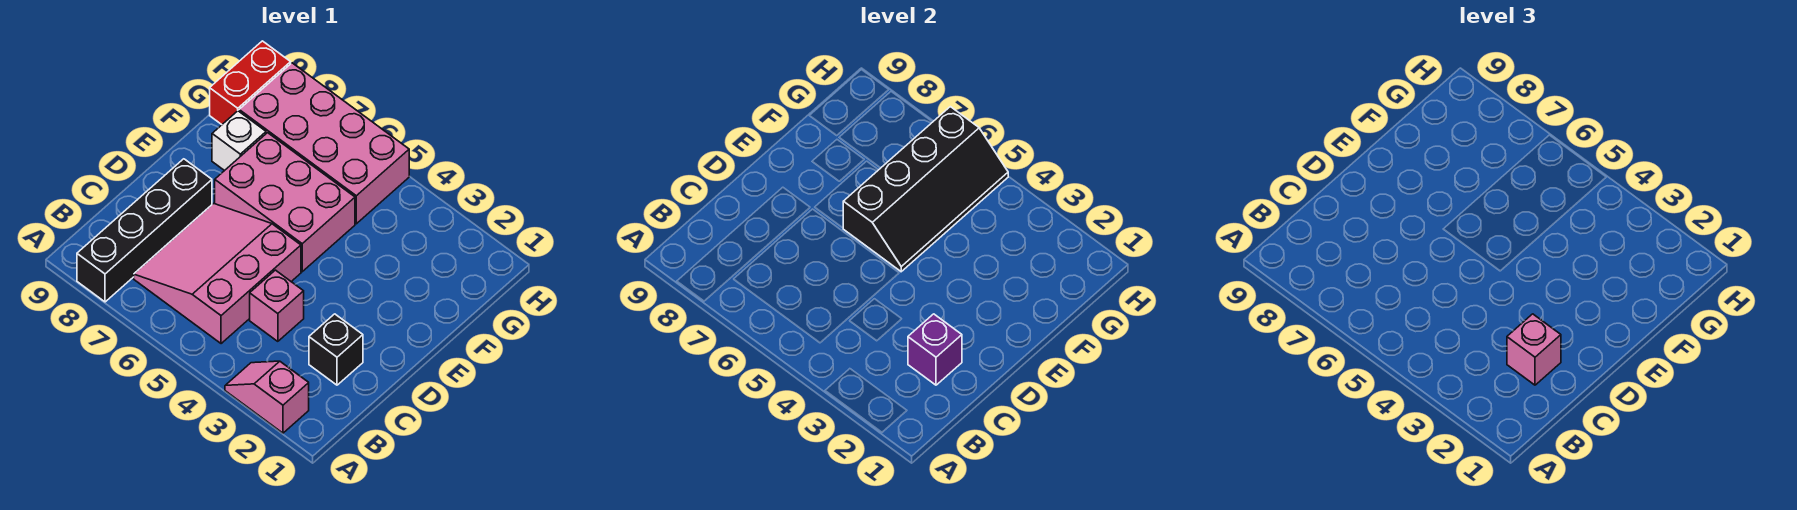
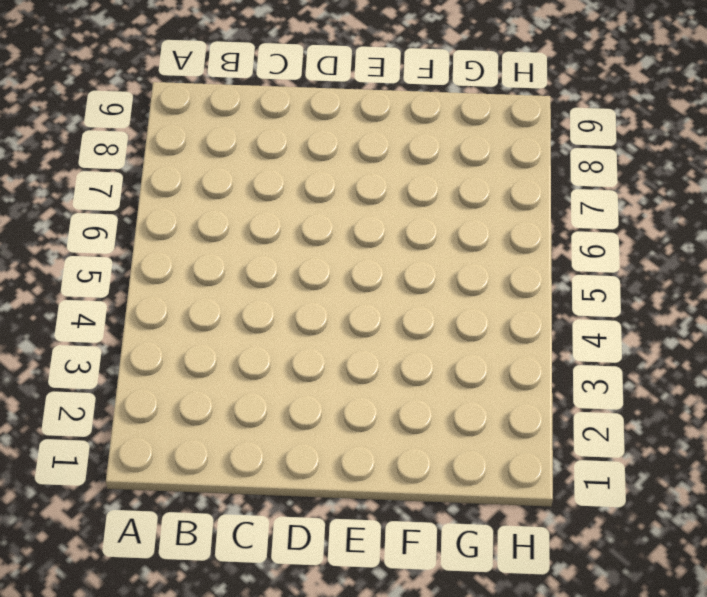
none -> pink slope A2:A3 level 1 top 2
none -> black brick A8:D8 level 1
none -> pink slope B5:D7 level 1 top 5

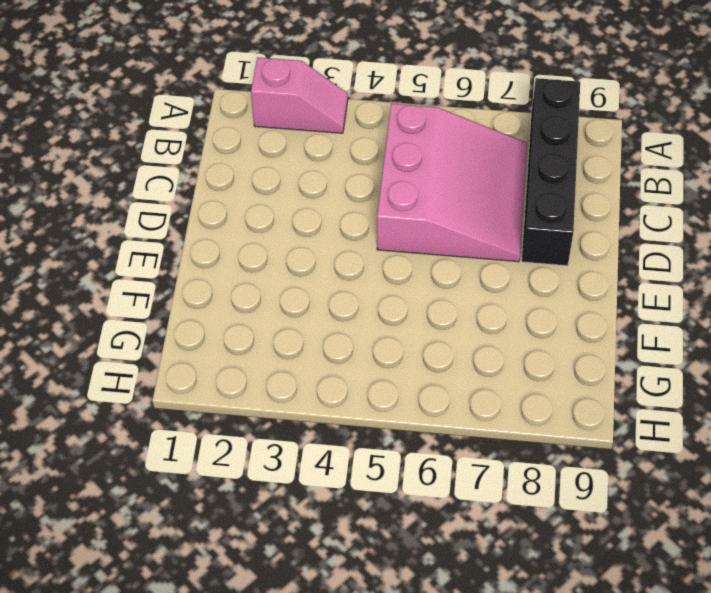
none -> black brick C2 level 1
none -> pink brick C4 level 1
none -> pink brick E5:F7 level 1

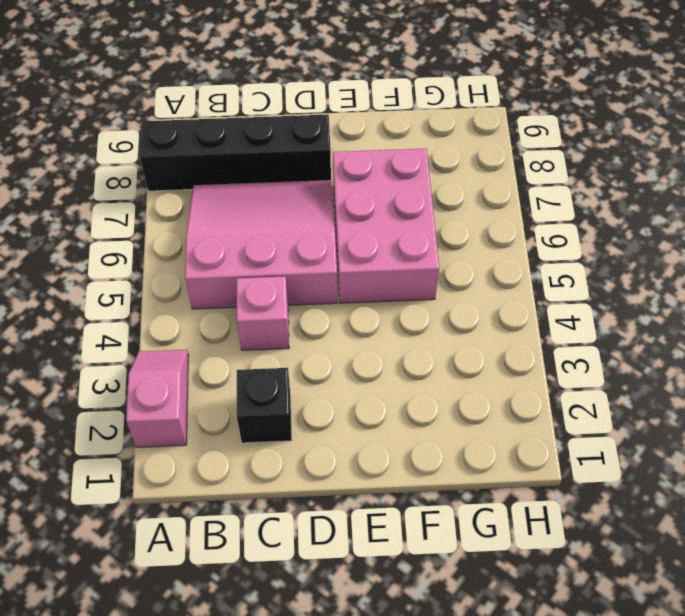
none -> white brick F8 level 1
none -> pink brick G5:H8 level 1
none -> red brick G9:H9 level 1

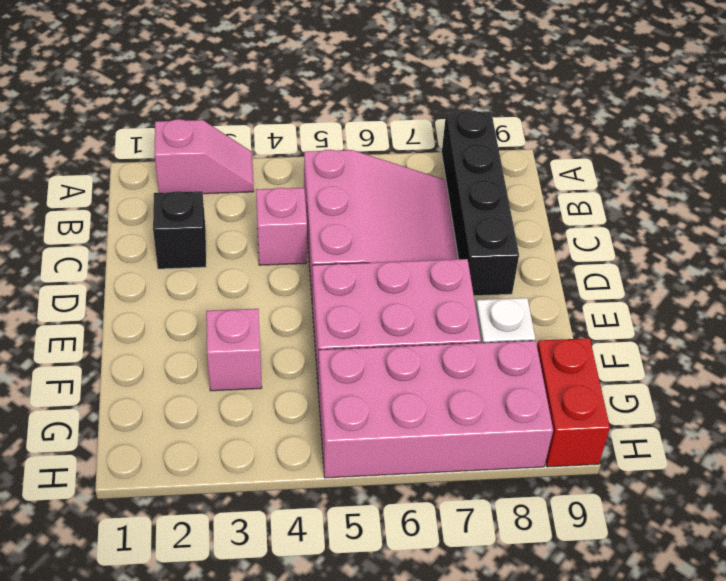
pink brick F3 level 1 -> pink brick C2 level 3
none -> purple brick C2 level 2
none -> black slope E5:H6 level 2 top 6

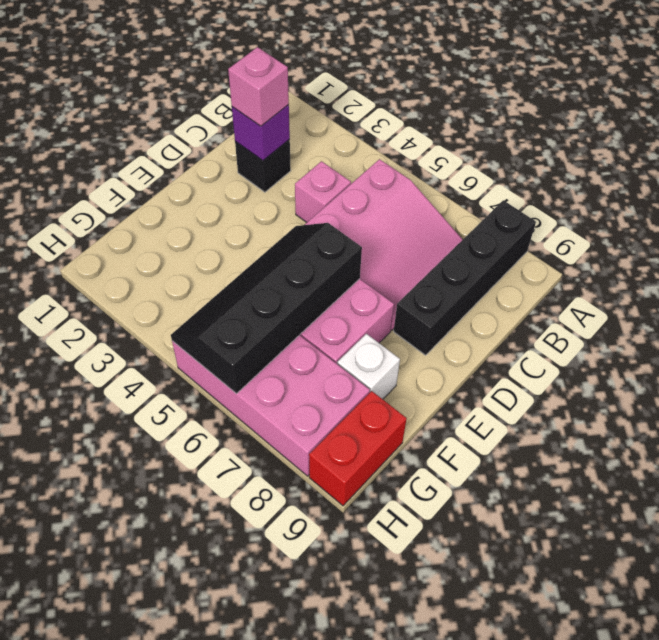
none -> pink slope A2:A3 level 1 top 2

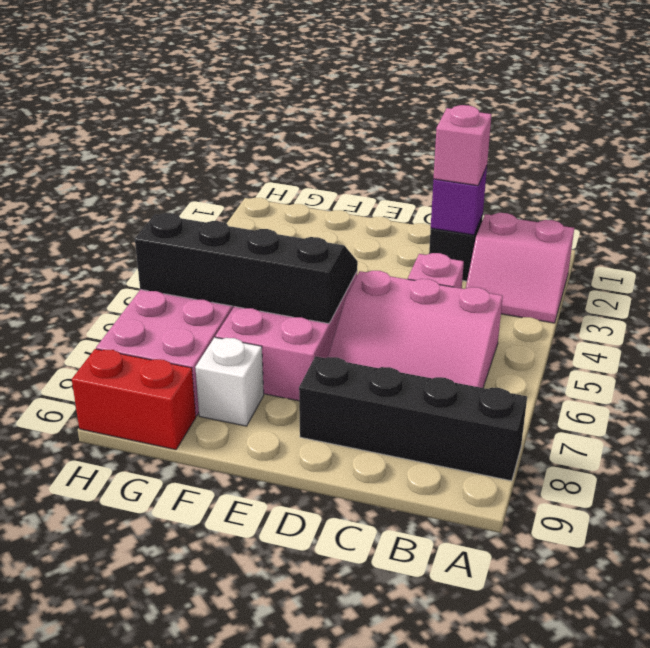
pink slope A2:B3 level 1 top 2 -> pink slope A2:A3 level 1 top 2

